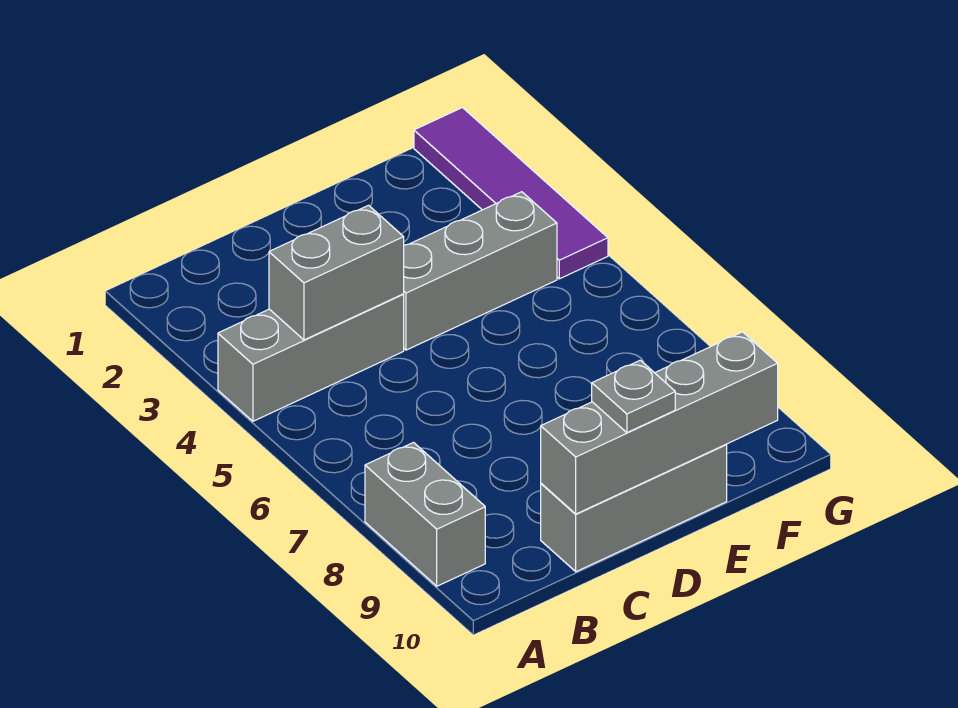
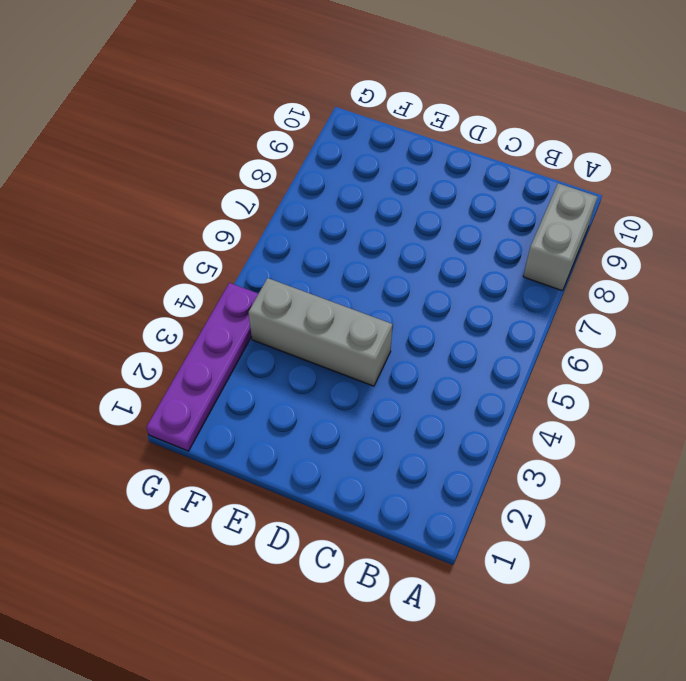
purple plate G1:G4 level 1 -> purple tile G1:G4 level 1
none -> grey brick A4:C4 level 1
none -> grey brick C10:E10 level 1

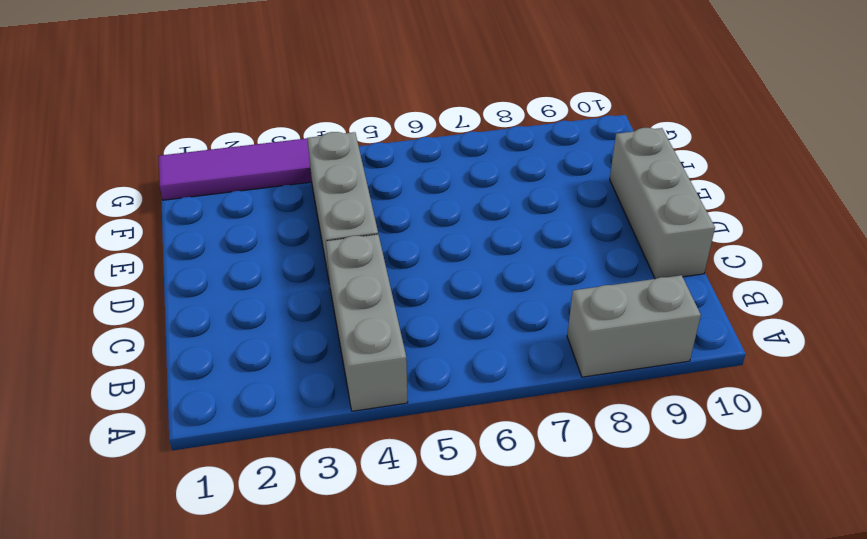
none -> grey brick B4:C4 level 2
none -> grey brick C10:F10 level 2

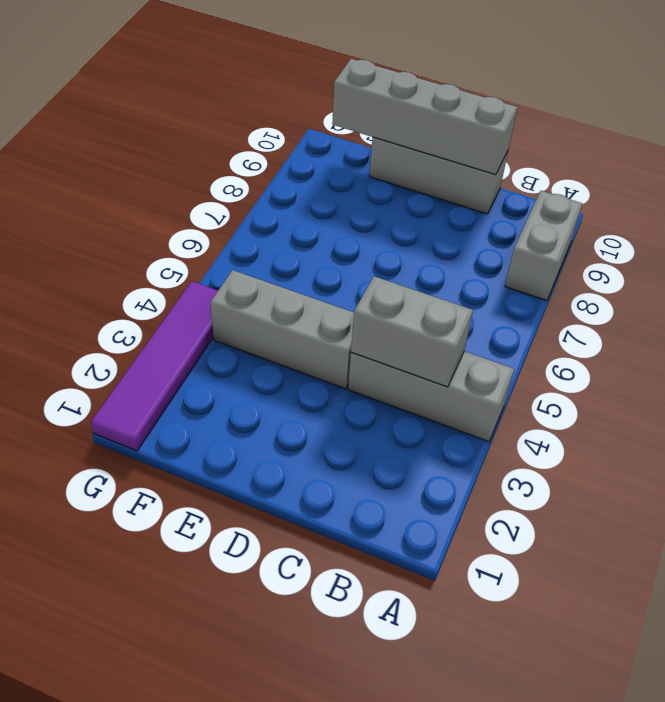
none -> grey plate D10 level 3

